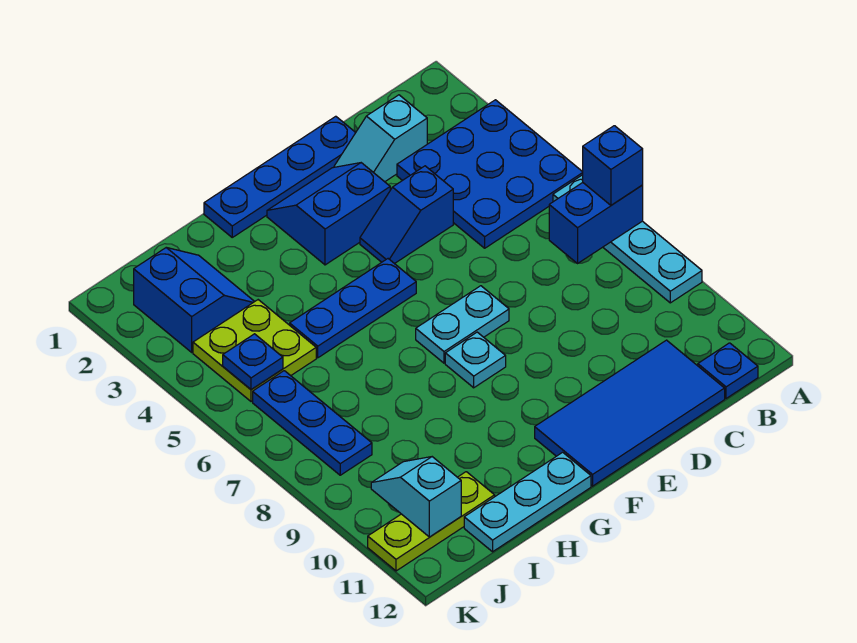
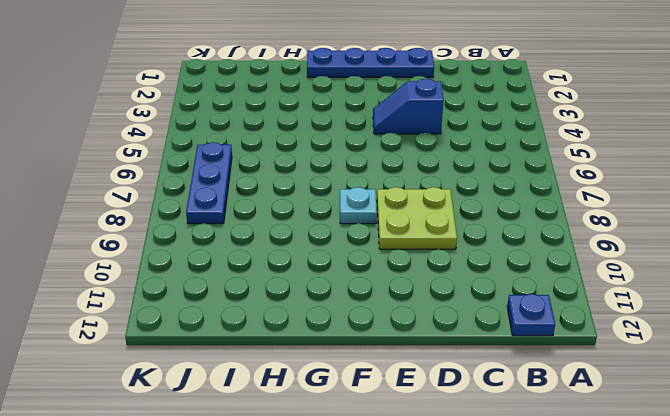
lime plate D8:E9 level 1 -> lime plate I4:J5 level 1
none -> blue plate A3:C5 level 1
none -> cyan plate A6:A9 level 1
none -> cyan slope C2:D2 level 1 top C

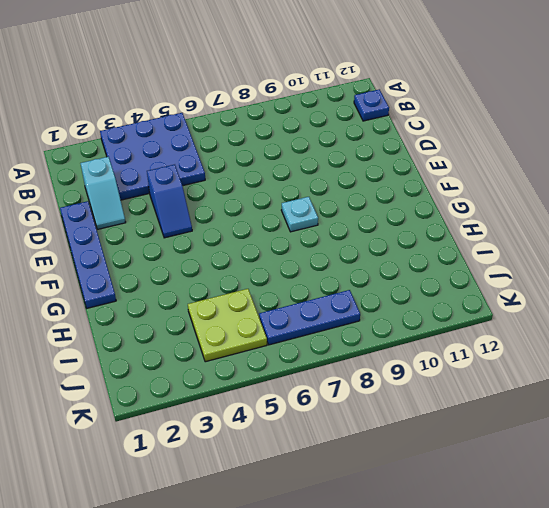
none -> cyan plate A6:A9 level 1
none -> blue tile C11:F12 level 1
none -> blue slope E2:F3 level 1 top 3

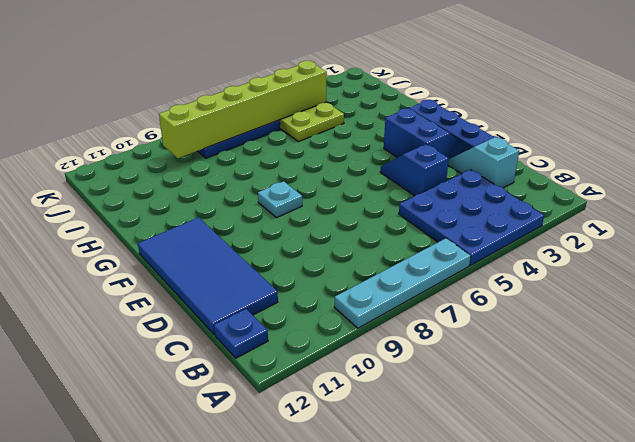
lime brick J4:J9 level 2 -> blue plate J5 level 2
none -> cyan plate E7:F7 level 1
none -> blue plate F5:H5 level 1
none -> cyan plate G12:I12 level 1

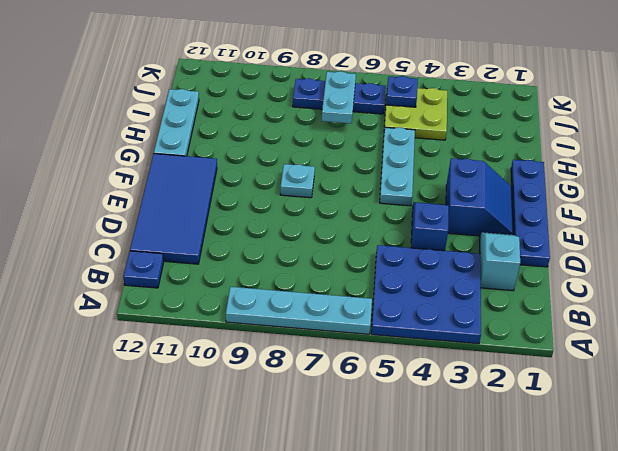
cyan plate F5:H5 level 1 -> blue plate F5:H5 level 1
cyan plate I7:J7 level 2 -> cyan plate E7:F7 level 1
none -> blue slope I2:J3 level 1 top J
none -> lime plate I11:K11 level 1
none -> blue brick A7:B7 level 2

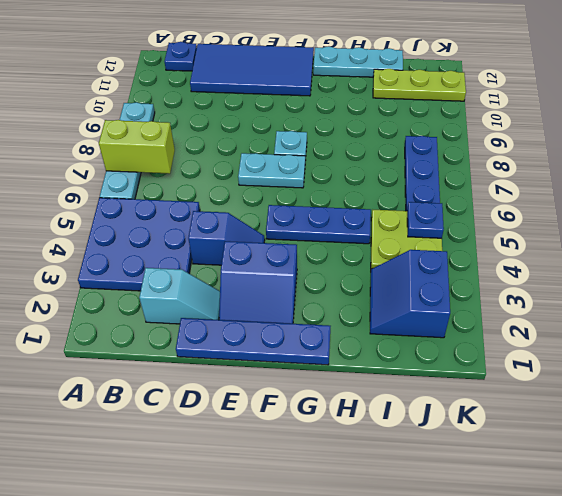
lime brick A7:B7 level 2 -> blue brick A7:B7 level 2
none -> cyan slope J10:J11 level 2 top 11
none -> blue brick A7 level 3

